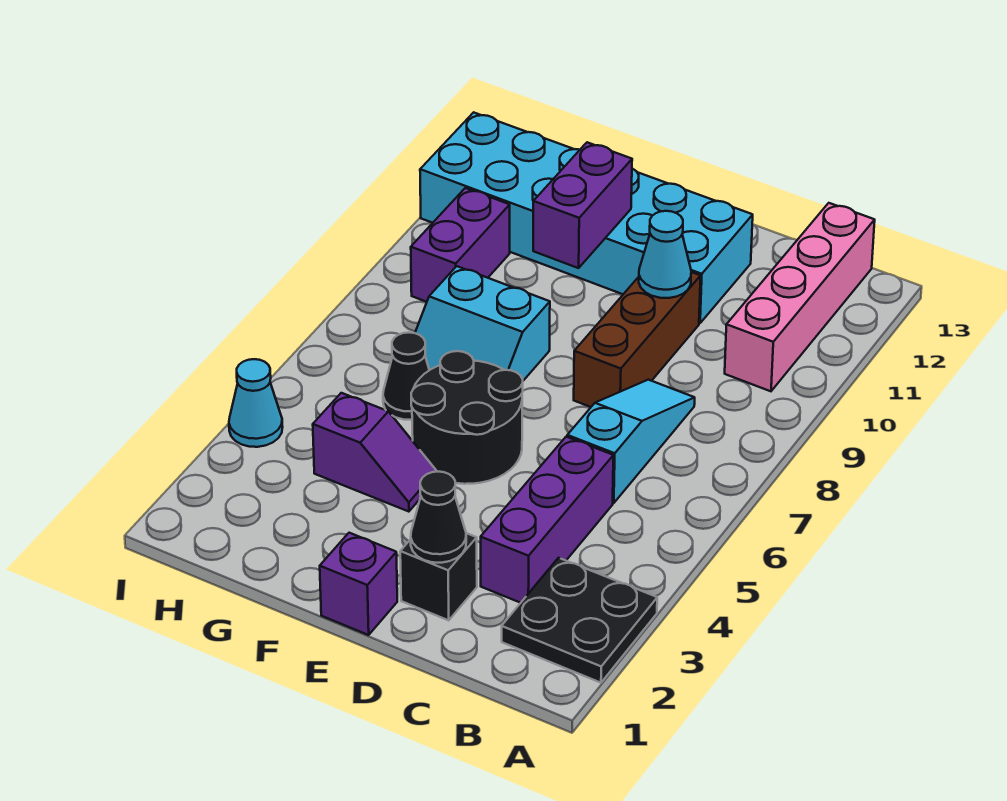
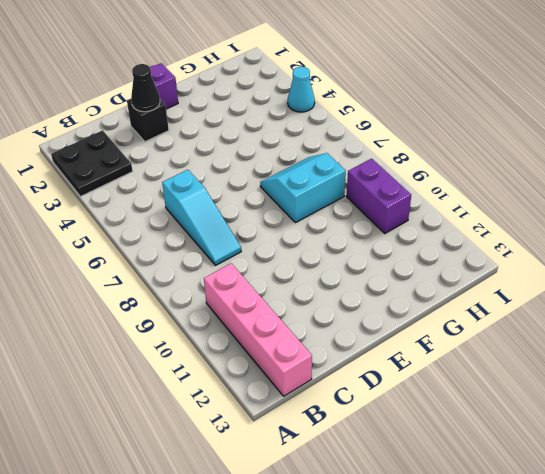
none -> purple brick C3:C5 level 1
none -> brown brick D8:D10 level 1
none -> cyan brick D11:I12 level 1

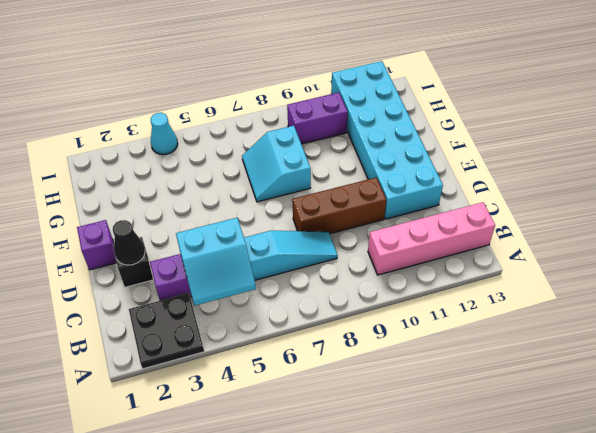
cyan slope B4:C5 level 2 top C -> none
none -> black round brick E5:F6 level 1
none -> purple slope F4:G4 level 1 top G
none -> black cone G6 level 1

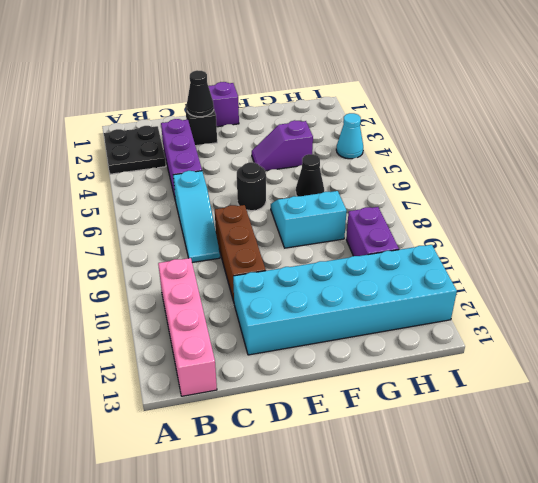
black round brick E6 level 1 -> black round brick E5:F6 level 1
none -> cyan cone D10 level 2
none -> purple brick F10:F11 level 2

